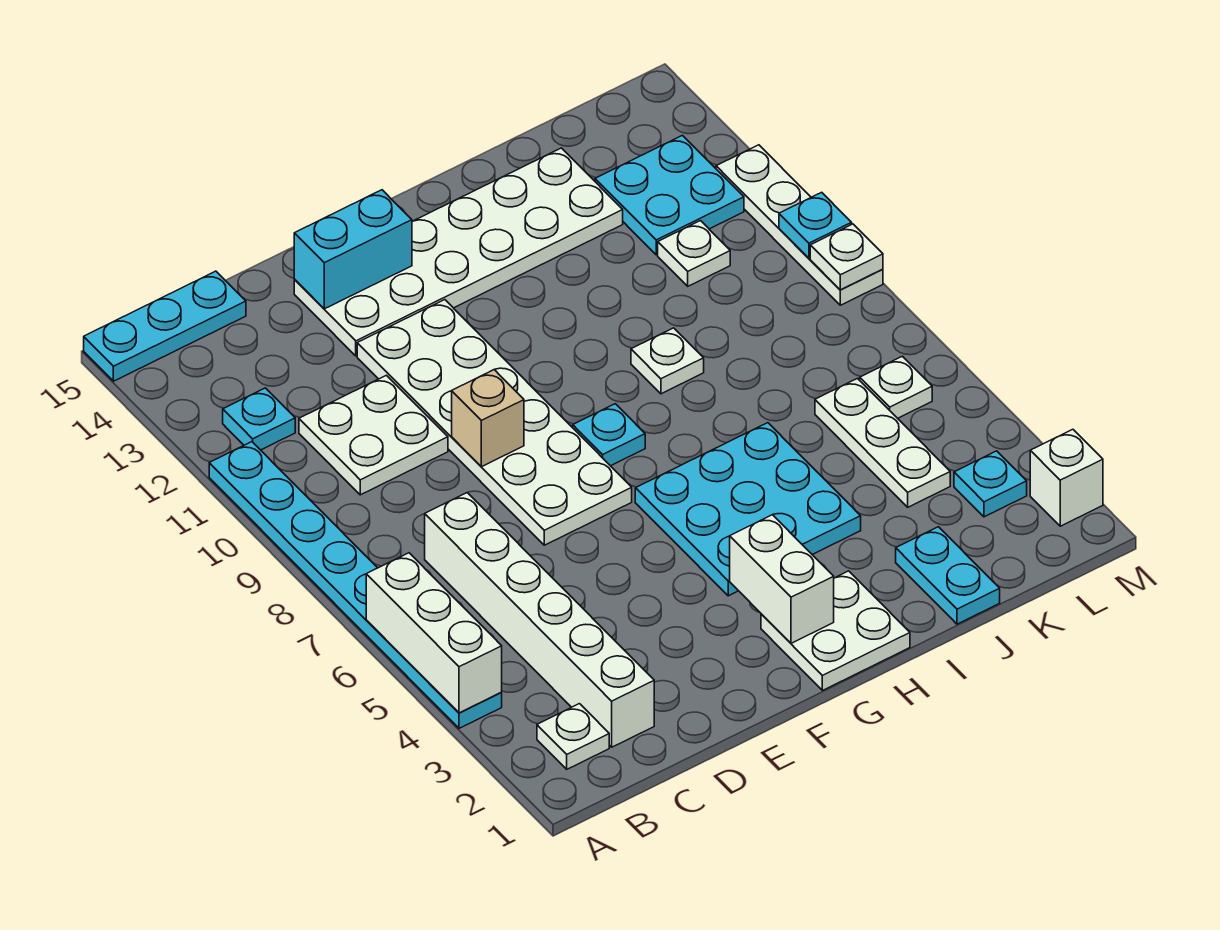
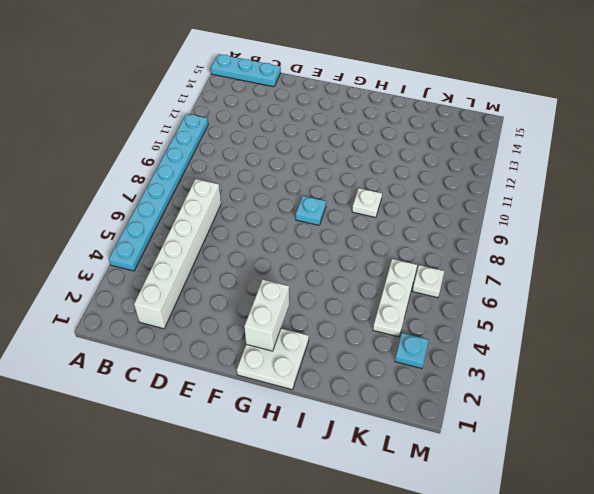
none -> white plate B2 level 1
none -> cyan plate B12 level 1
none -> white plate C10:D11 level 1

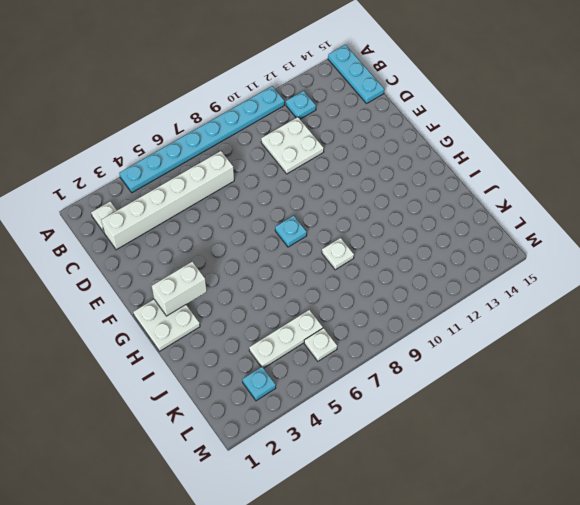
none -> white plate E7:F12 level 1
none -> white plate E13:J14 level 1
none -> cyan plate G4:I6 level 1

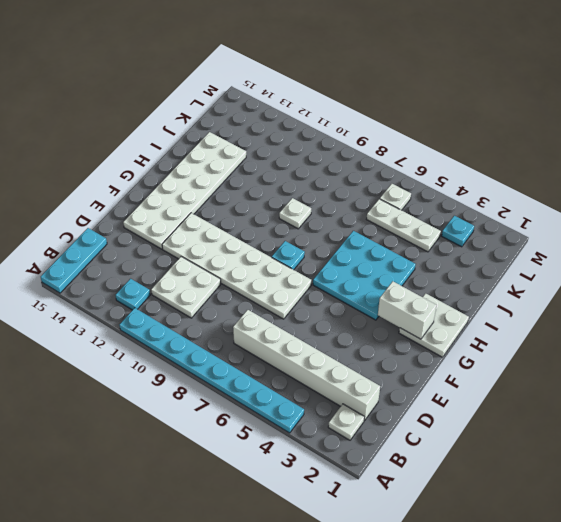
none -> cyan plate J1:J2 level 1
none -> white plate K11 level 1
none -> cyan plate K12:L13 level 1

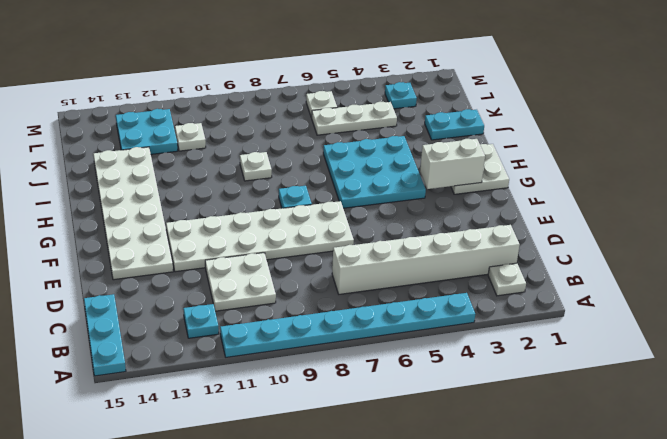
none -> white brick M2 level 1
none -> white plate M9:M12 level 1
none -> white brick A4:A6 level 2

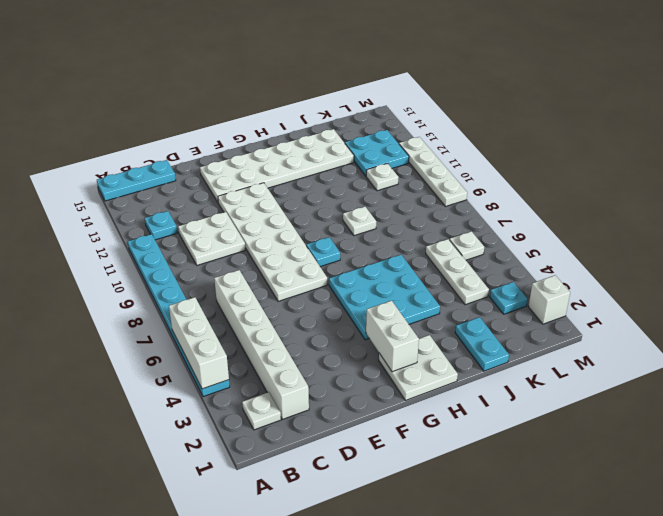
none -> tan brick E9 level 2
none -> cyan brick E14:F14 level 2
none -> white plate M9 level 2

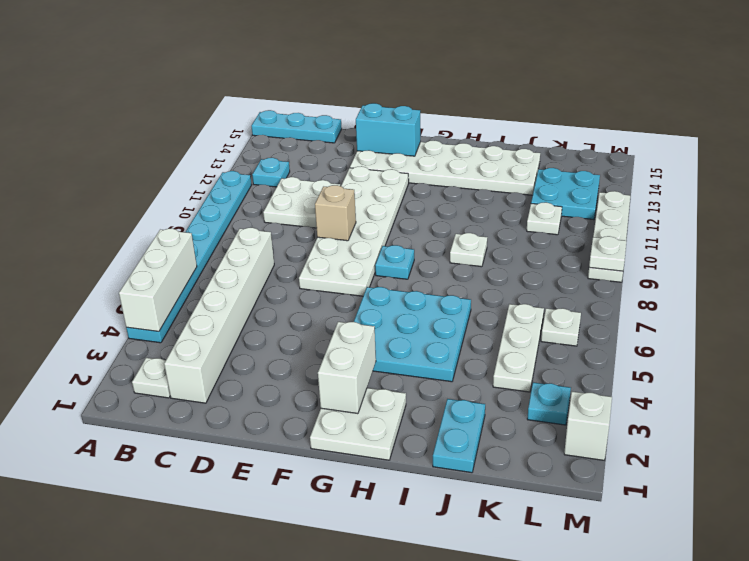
none -> cyan plate M10 level 2

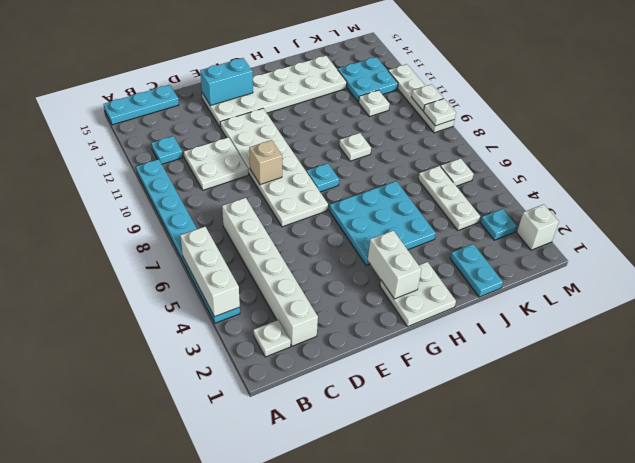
white plate M10 level 2 -> cyan plate M10 level 2

